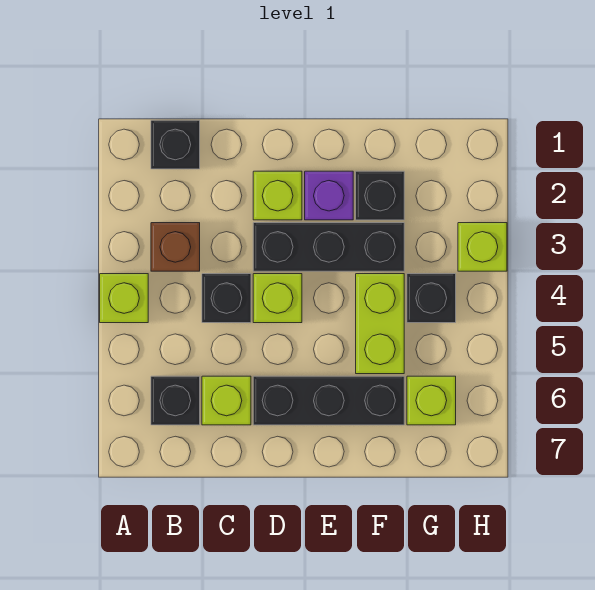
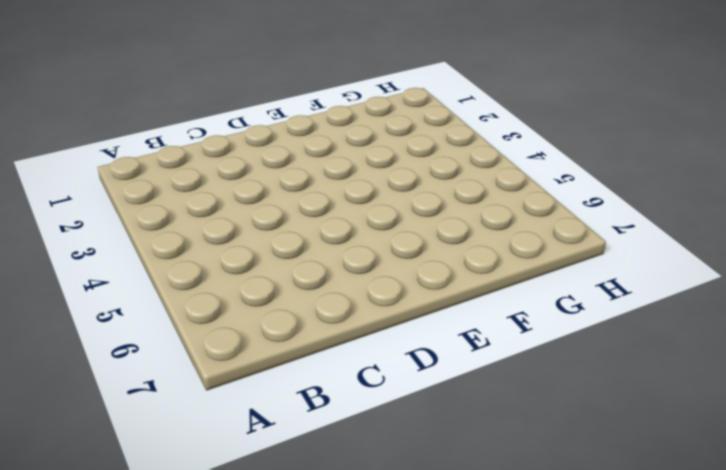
none -> lime brick A4 level 1
none -> black brick B1 level 1
none -> brown brick B3 level 1

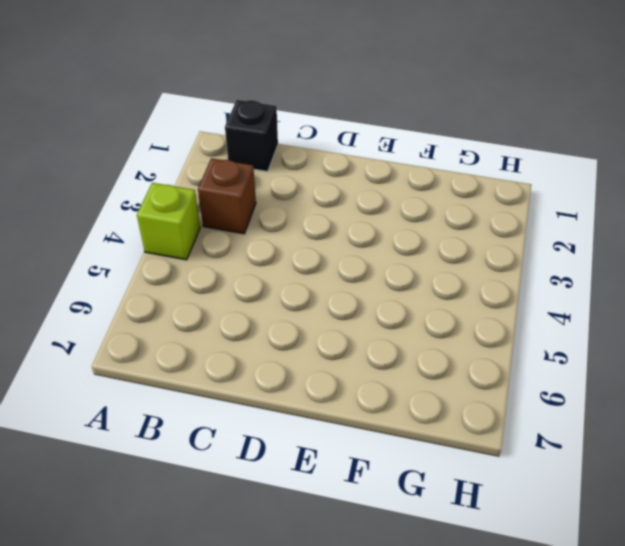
none -> black brick B6 level 1
none -> black brick C4 level 1
none -> lime brick C6 level 1

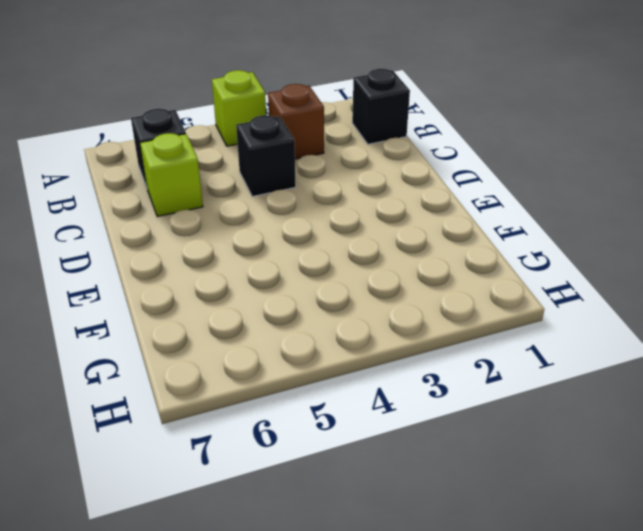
none -> lime brick D2 level 1
none -> black brick D3:F3 level 1
none -> lime brick D4 level 1

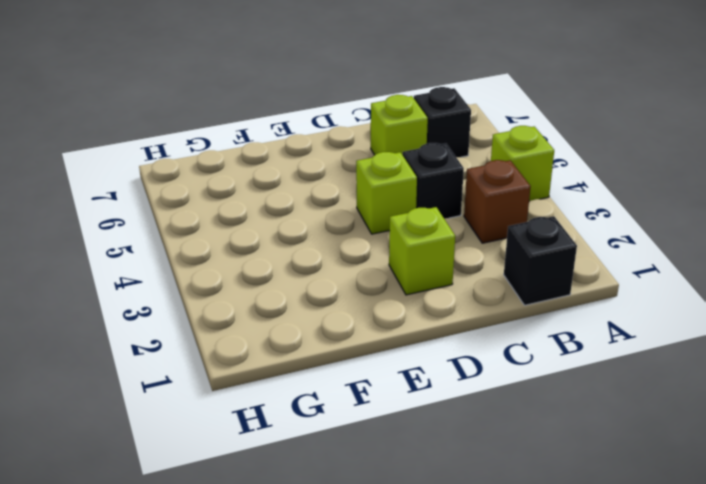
none -> black brick D3:F3 level 1
none -> black brick D6:F6 level 1
none -> purple brick E2 level 1

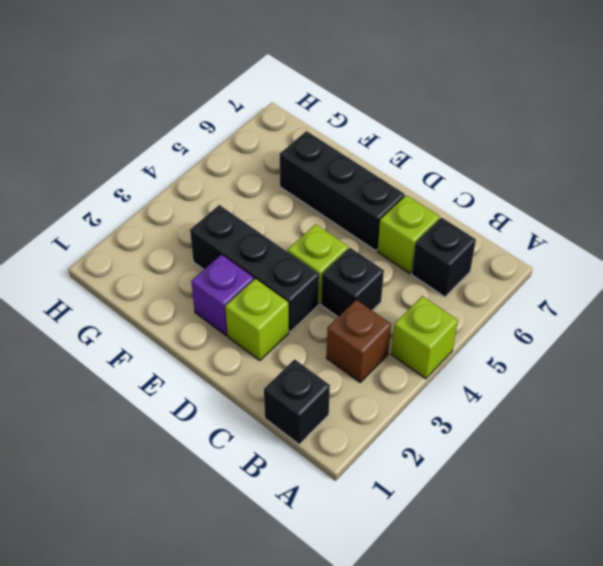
none -> black brick F2 level 1
none -> lime brick F4:F5 level 1
none -> black brick G4 level 1

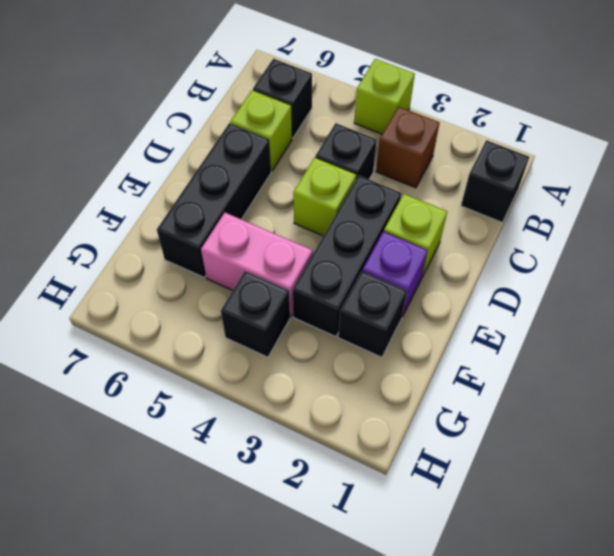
pink brick F4:F5 level 1 -> lime brick F4:F5 level 1
none -> lime brick G6 level 1
none -> lime brick H3 level 1

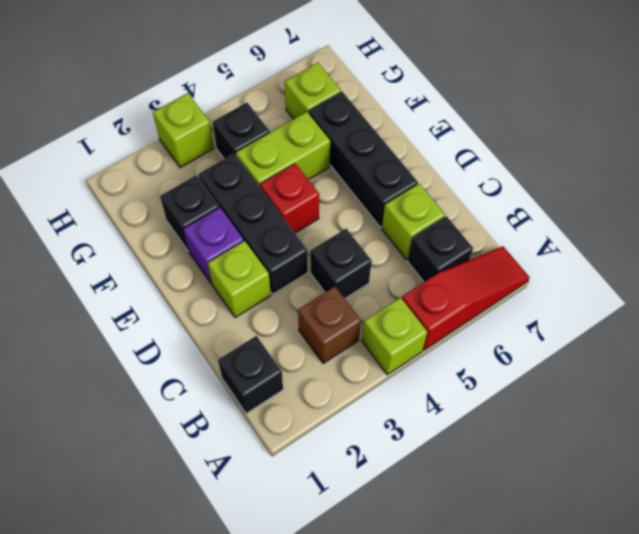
red slope A5:A7 level 1 top 5 -> none
red brick E4 level 1 -> none
none -> lime brick D4 level 1

